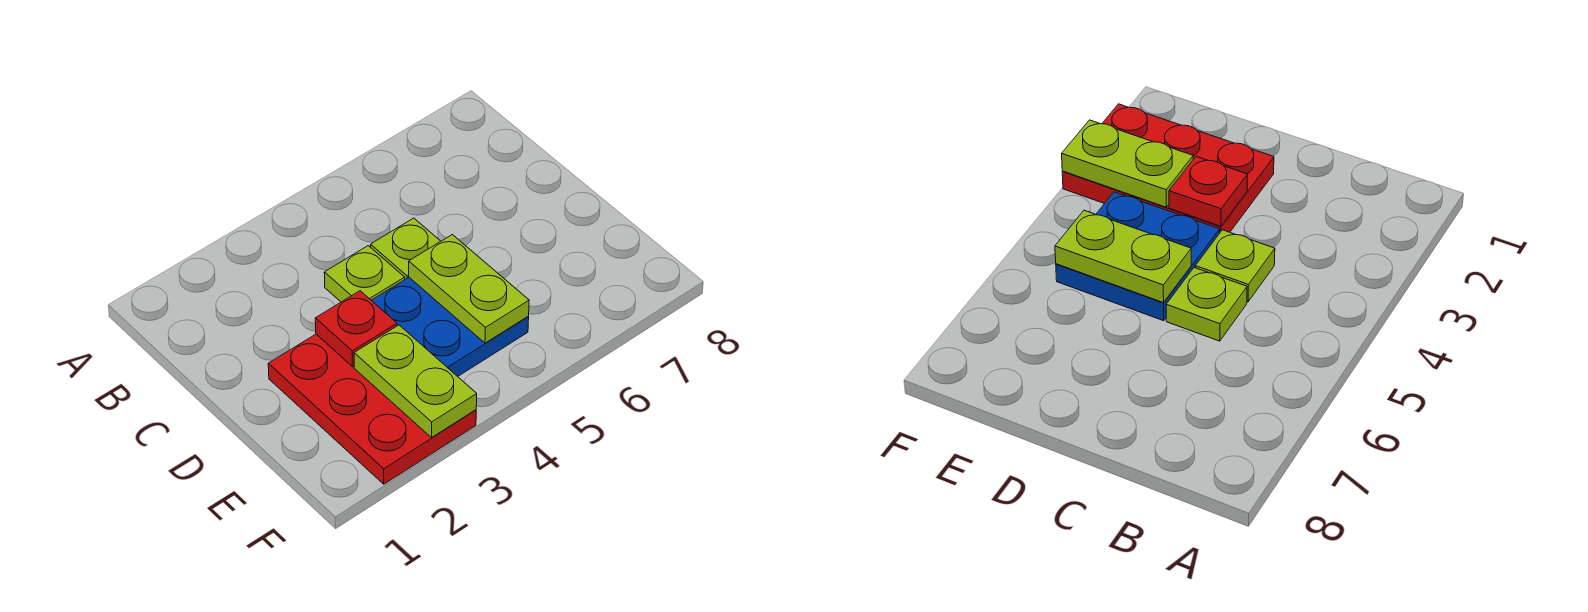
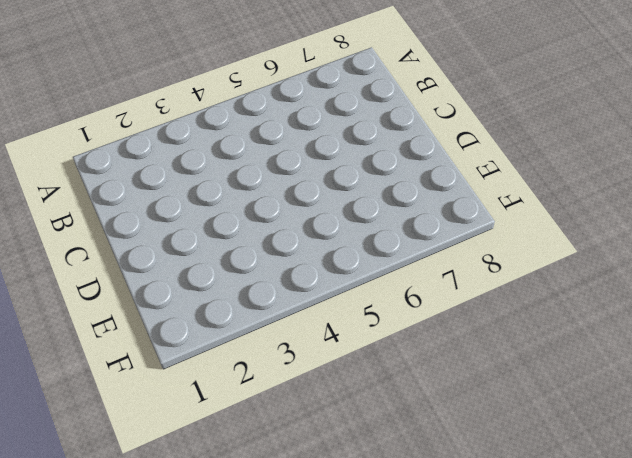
none -> lime plate C4 level 1
none -> lime plate C5 level 1

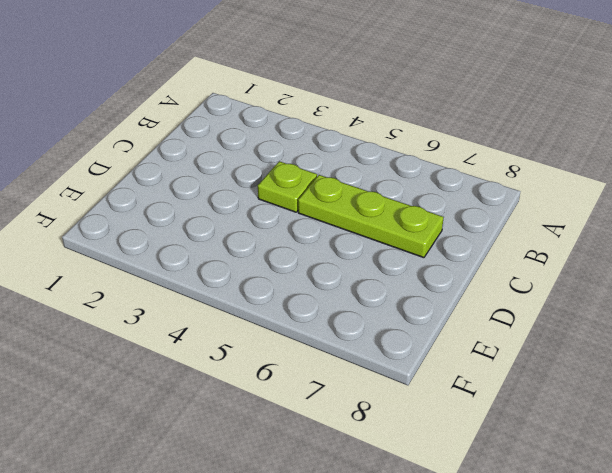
lime plate C5:C7 level 1 -> lime plate C5 level 1
none -> red plate D2:F3 level 1
none -> blue plate D4:E5 level 1

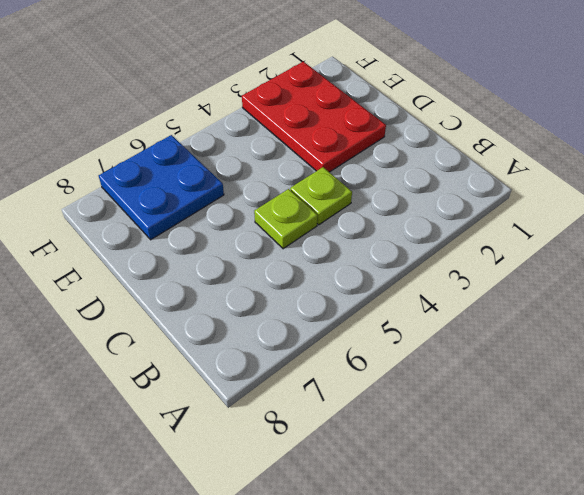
blue plate E6:F7 level 1 -> blue plate D4:E5 level 1
none -> red plate D3 level 2
none -> lime plate D5:E5 level 2

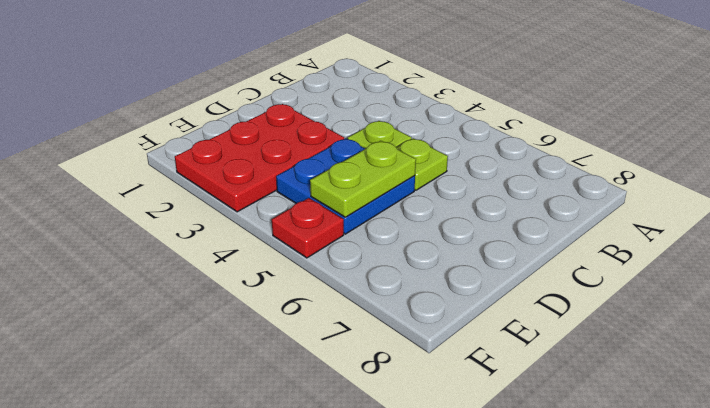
red plate F5 level 1 -> red plate D3 level 2
none -> lime plate E3:F3 level 2

